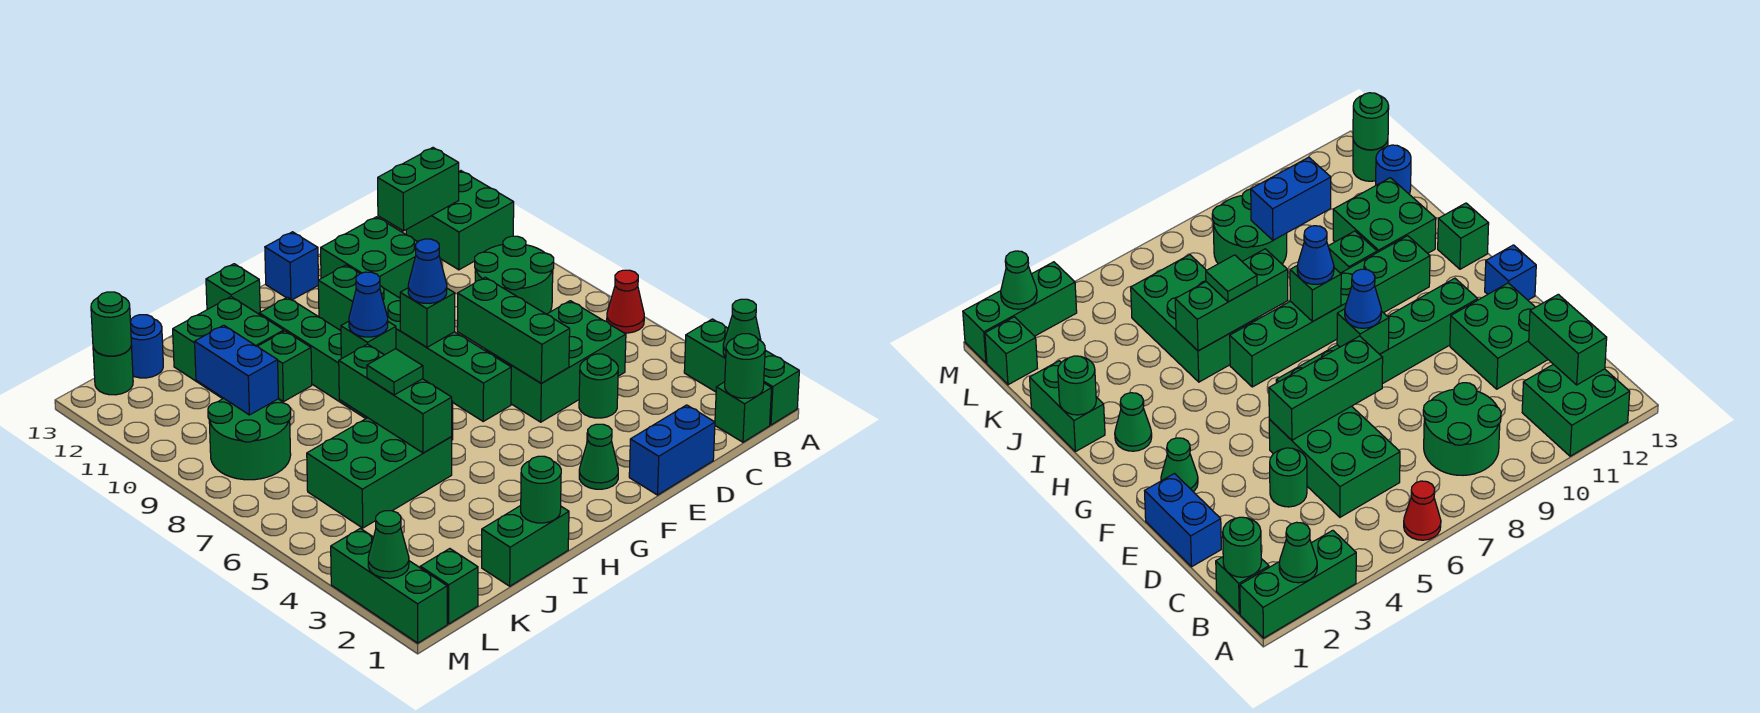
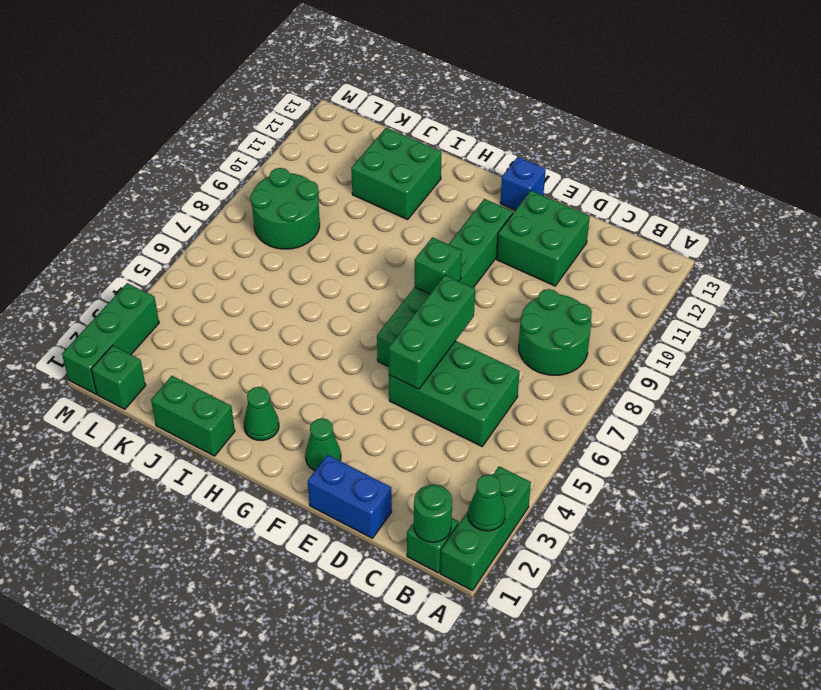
none -> red cone A6 level 1
none -> green brick A11:B12 level 1
none -> green round brick D4 level 1
none -> green brick H6:H11 level 1

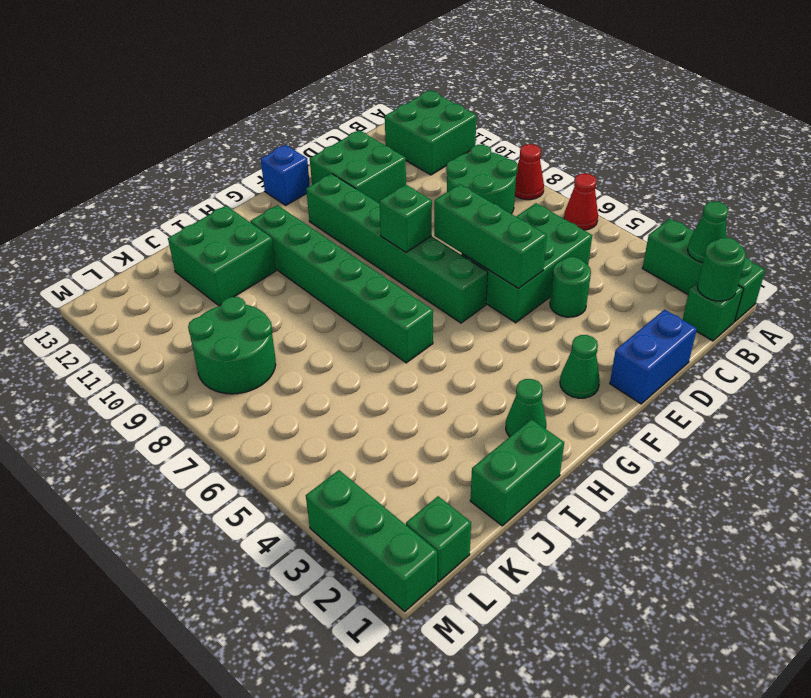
red cone A8 level 1 -> none
none -> green brick H13 level 1
none -> green brick I5:K6 level 1
none -> green brick I10 level 1
none -> blue round brick K13 level 1

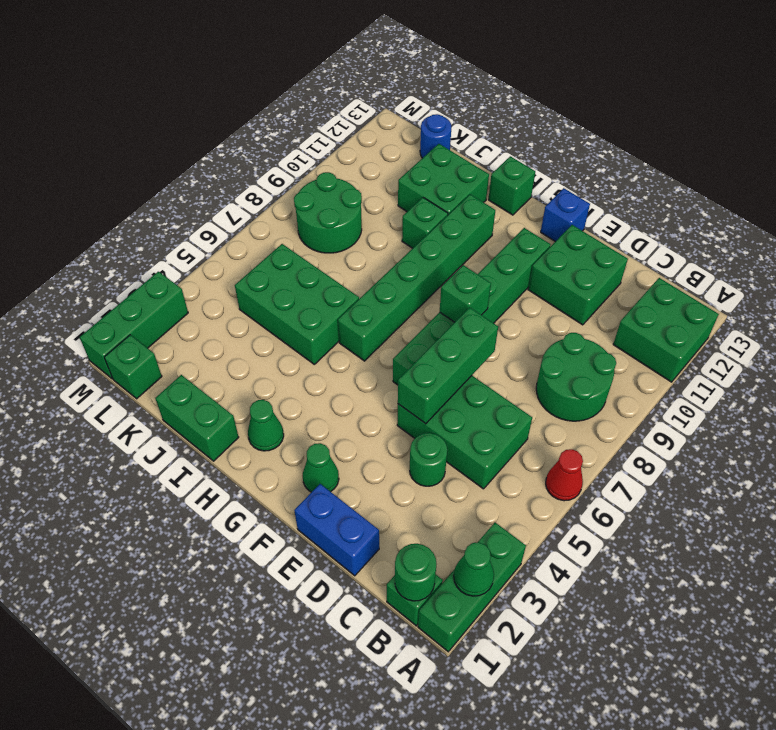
none -> green round brick L13 level 1
none -> green brick B12:C12 level 2
none -> green brick H8 level 2
none -> green round brick I1 level 2

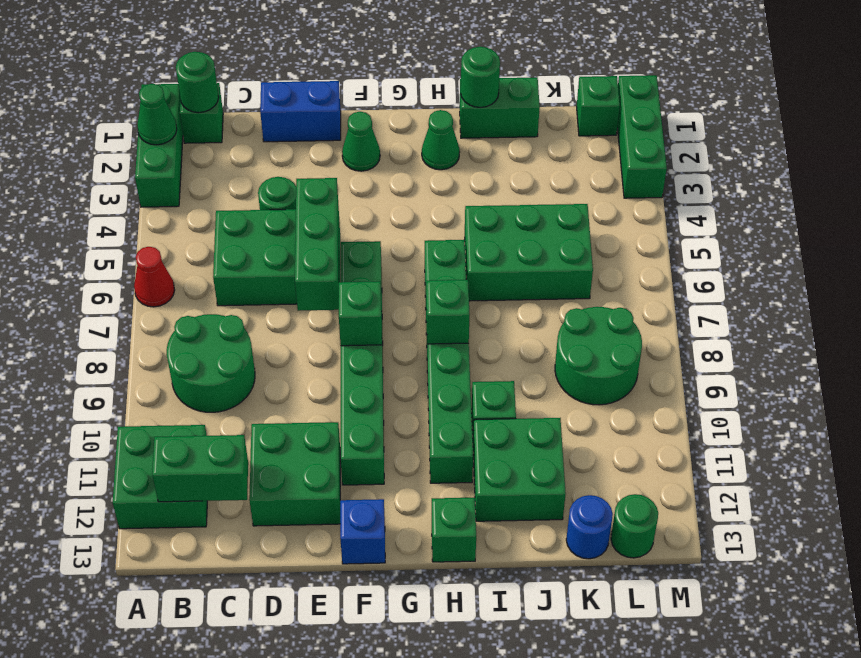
none -> green brick I5:I7 level 2
none -> blue brick K9:K10 level 2
none -> green round brick L13 level 2
none -> green cone M2 level 2

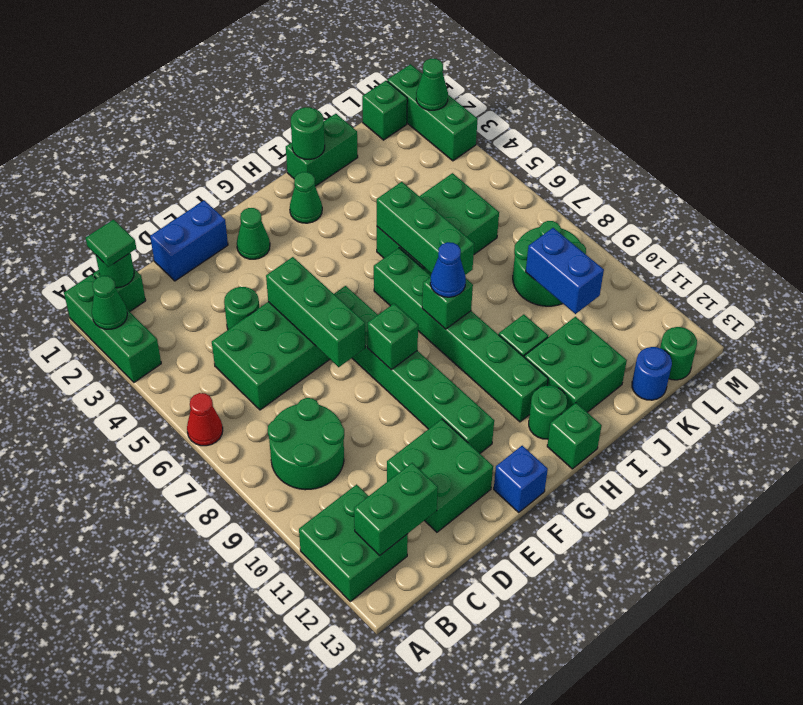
green tile B1 level 3 -> green tile I6 level 3
green round brick H12 level 1 -> green round brick L13 level 2
none -> blue cone F8 level 3

